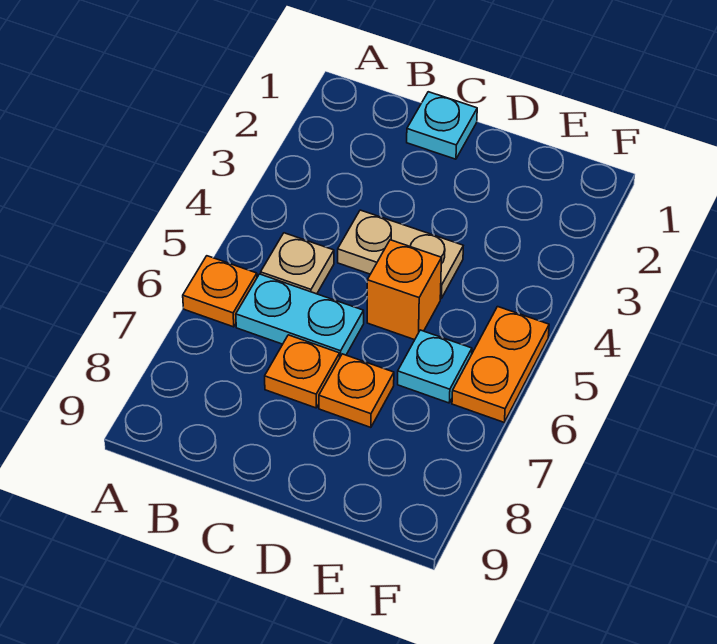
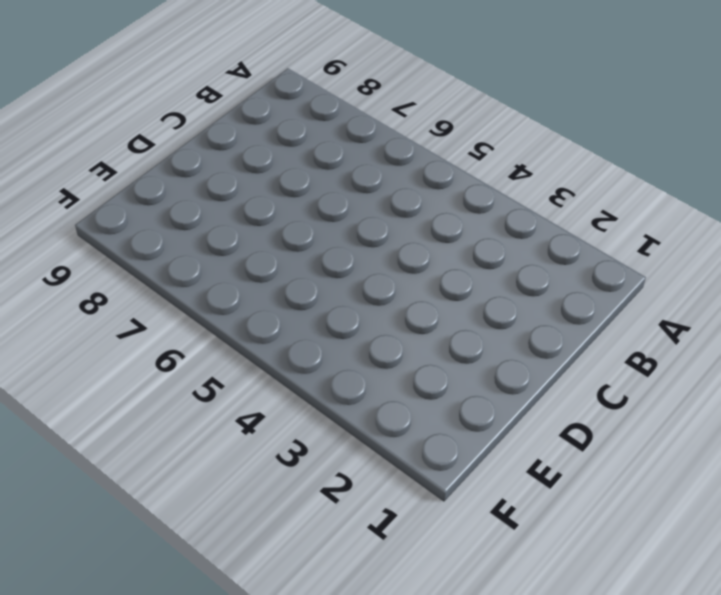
none -> orange plate A6 level 1
none -> tan plate B5 level 1

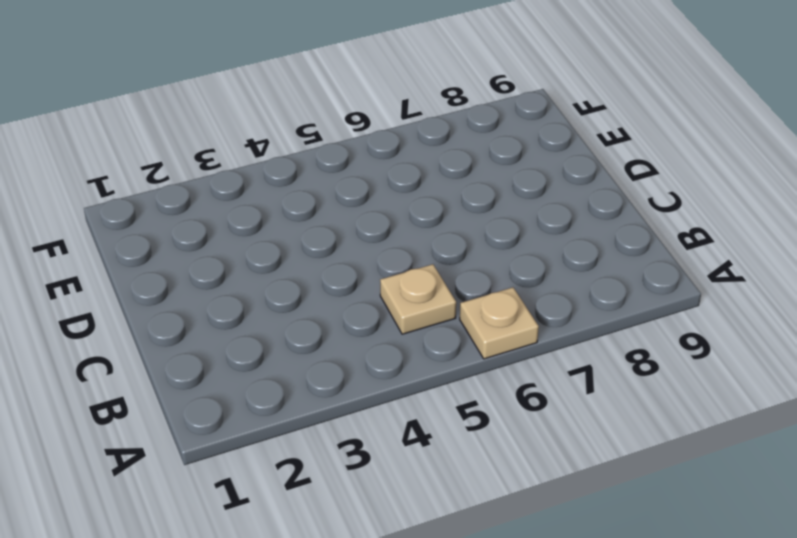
tan plate A6 level 1 -> orange plate A6 level 1
none -> cyan plate B6:C6 level 1
none -> cyan plate C1 level 1

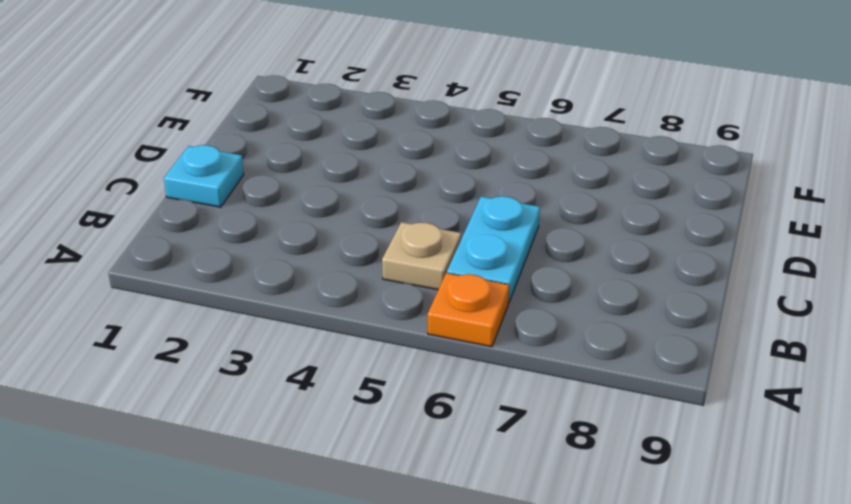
none -> tan plate C4:D4 level 1
none -> orange plate C7 level 1

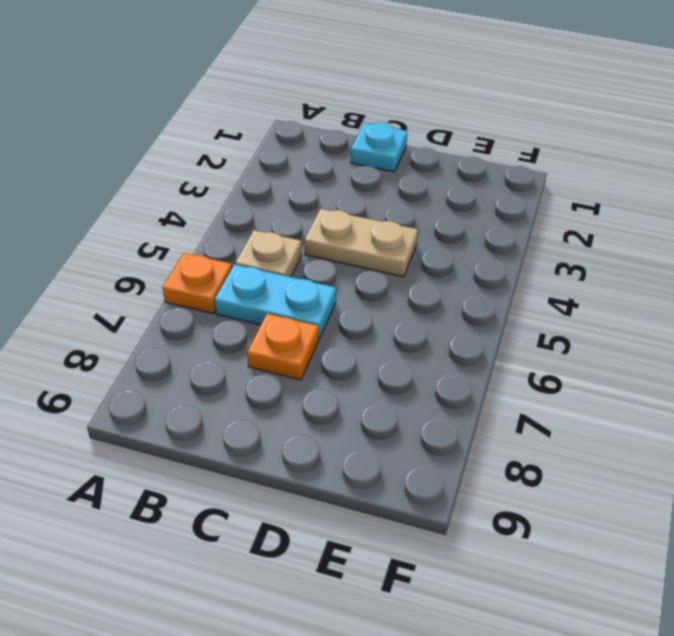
none -> orange brick D5 level 1
none -> orange plate D7 level 1

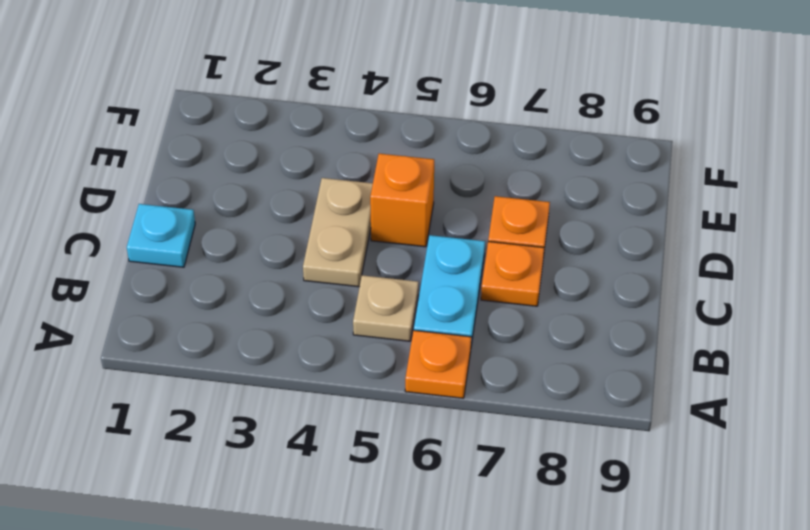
none -> cyan plate E6 level 1
none -> orange plate F5:F6 level 1

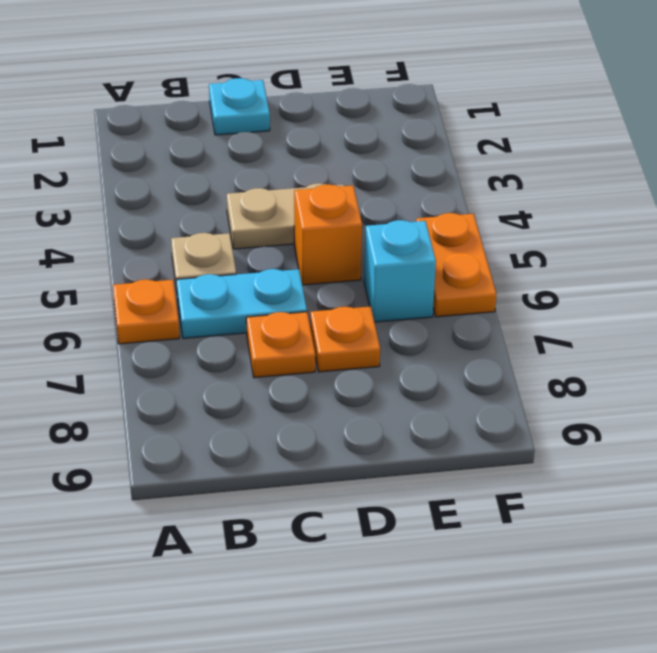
cyan brick E6 level 1 -> cyan plate E6 level 1

